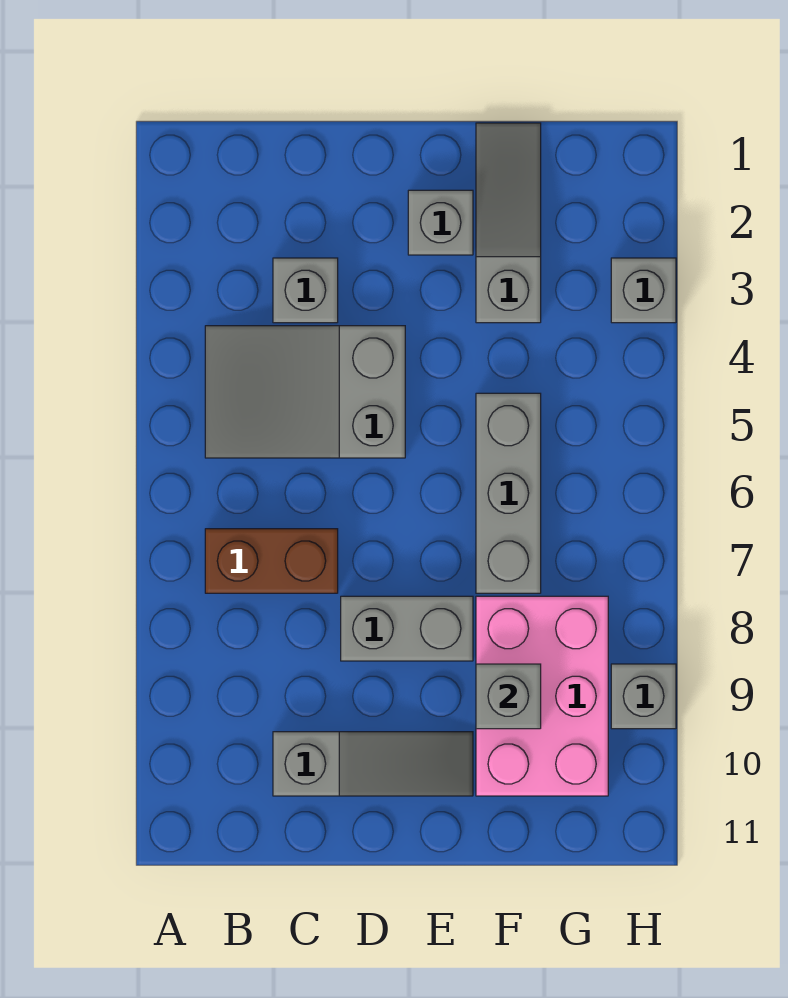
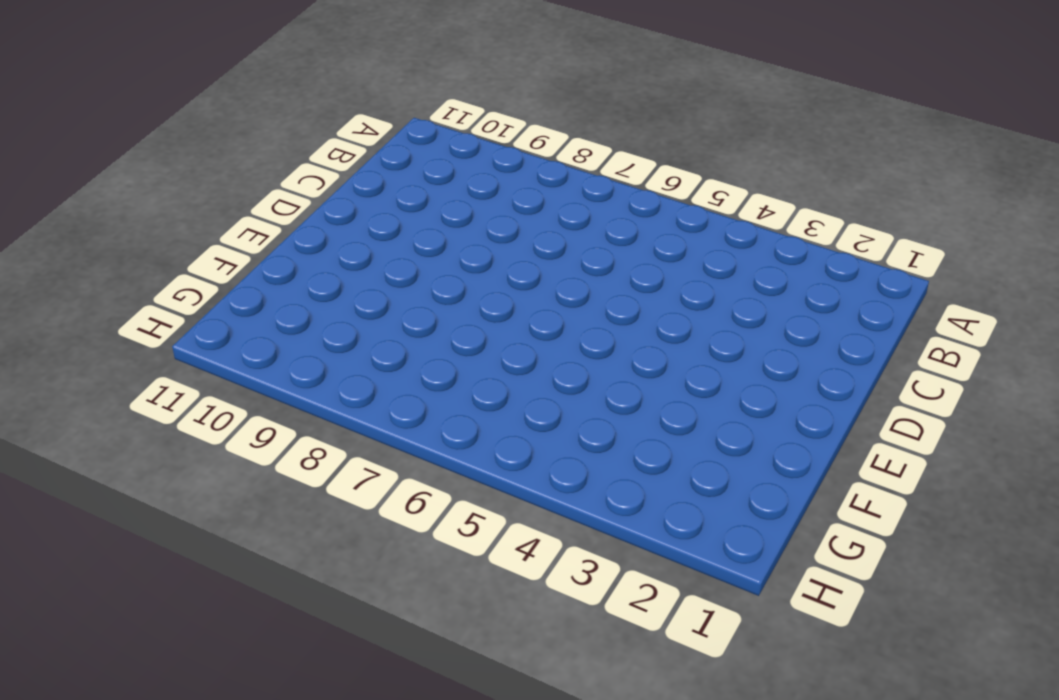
none -> grey slope B4:D5 level 1 top D
none -> brown brick B7:C7 level 1
none -> grey brick C3 level 1

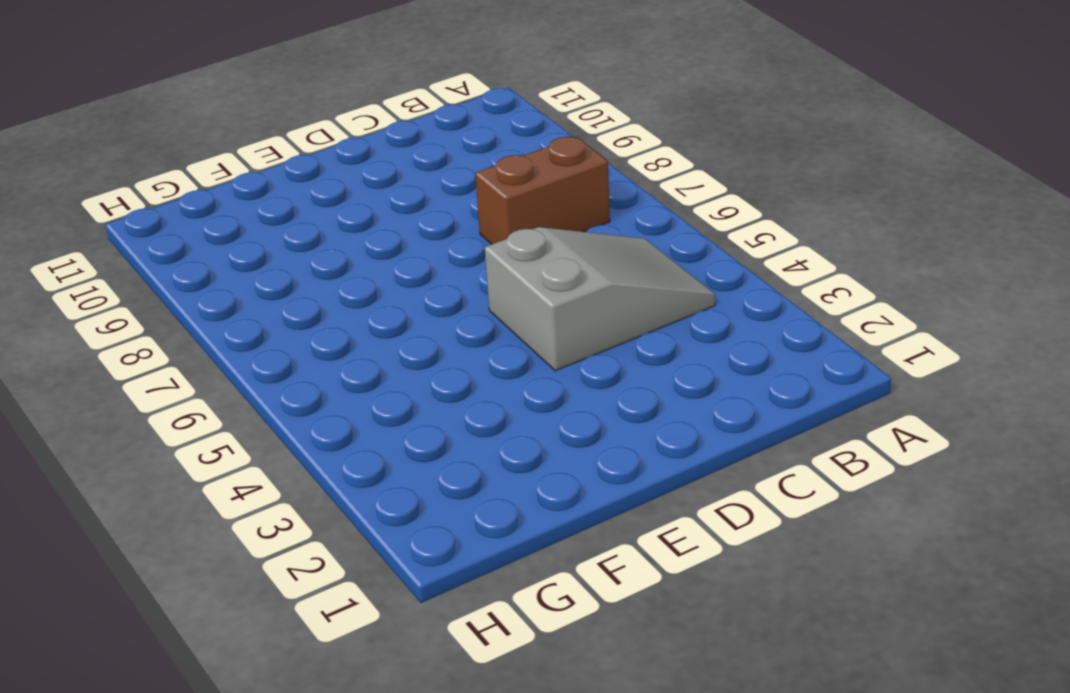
none -> grey brick C3 level 1
none -> grey slope C10:E10 level 1 top C
none -> grey brick D8:E8 level 1

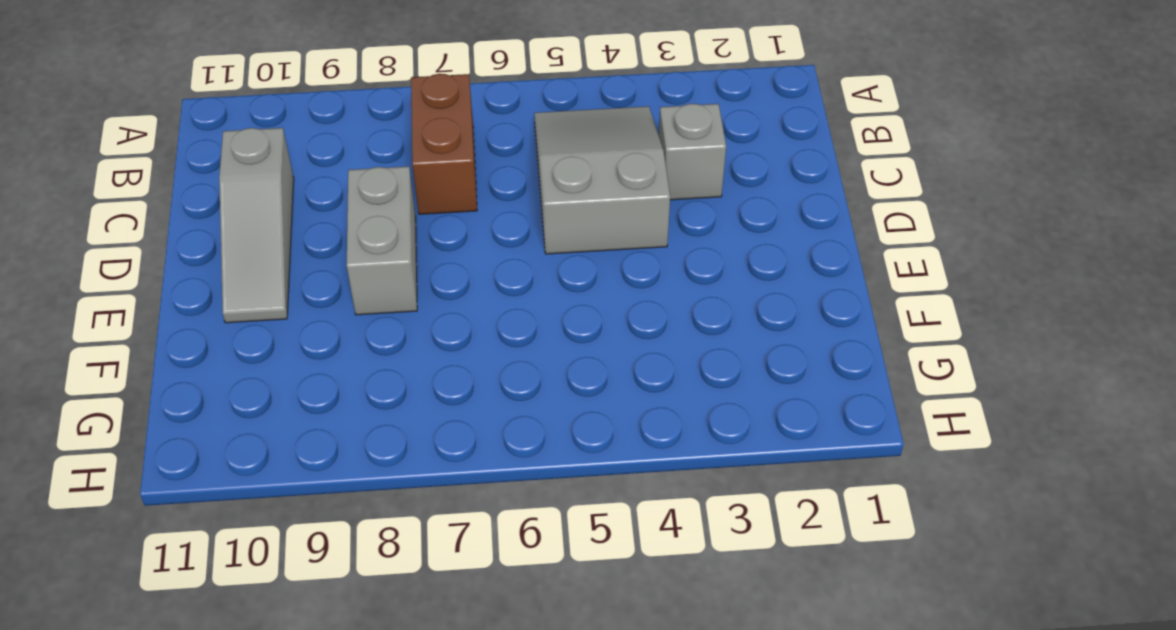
none -> grey brick E2 level 1
none -> grey slope F1:F3 level 1 top 3
none -> grey brick F5:F7 level 1

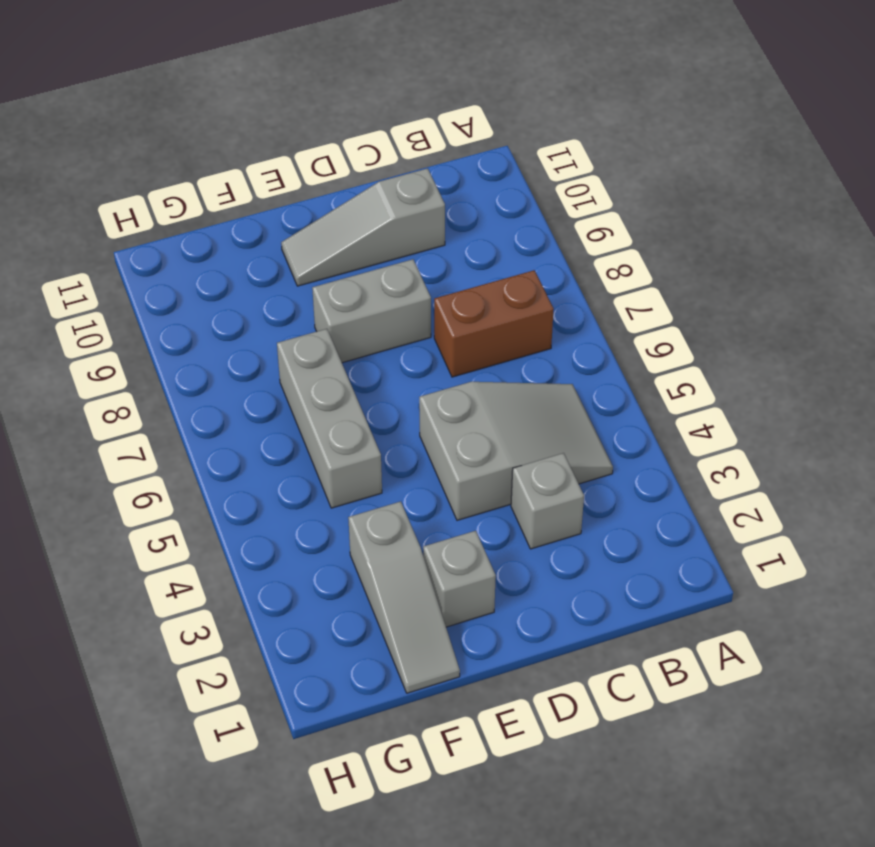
none -> pink brick F8:G10 level 1
none -> grey brick H3 level 1
none -> grey brick H9 level 1

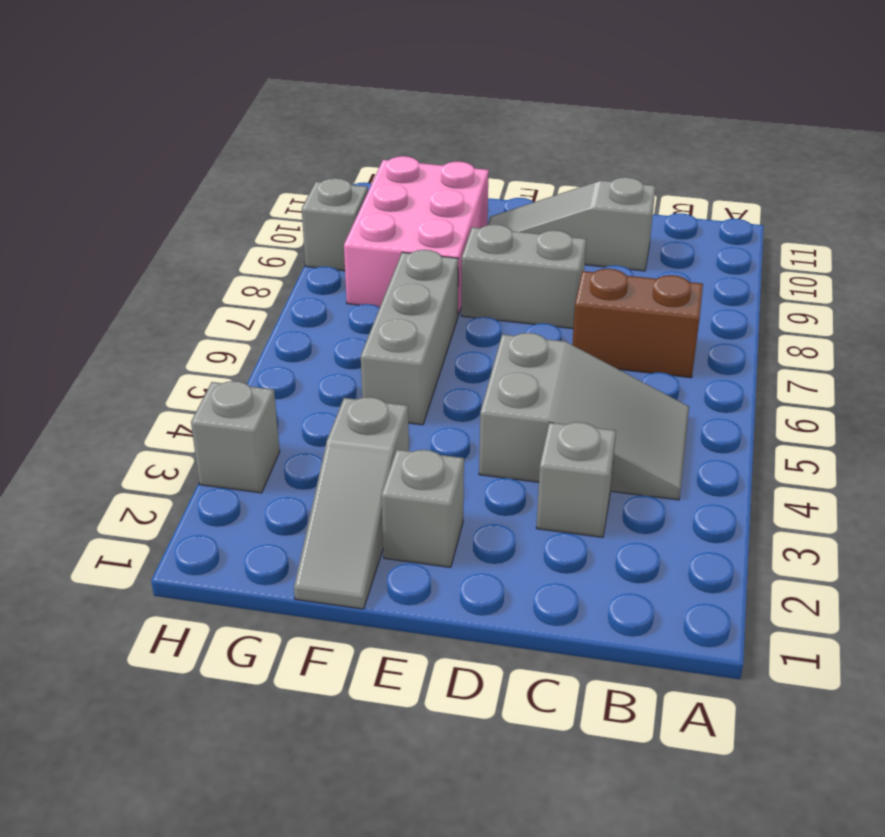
none -> grey brick F9 level 2

